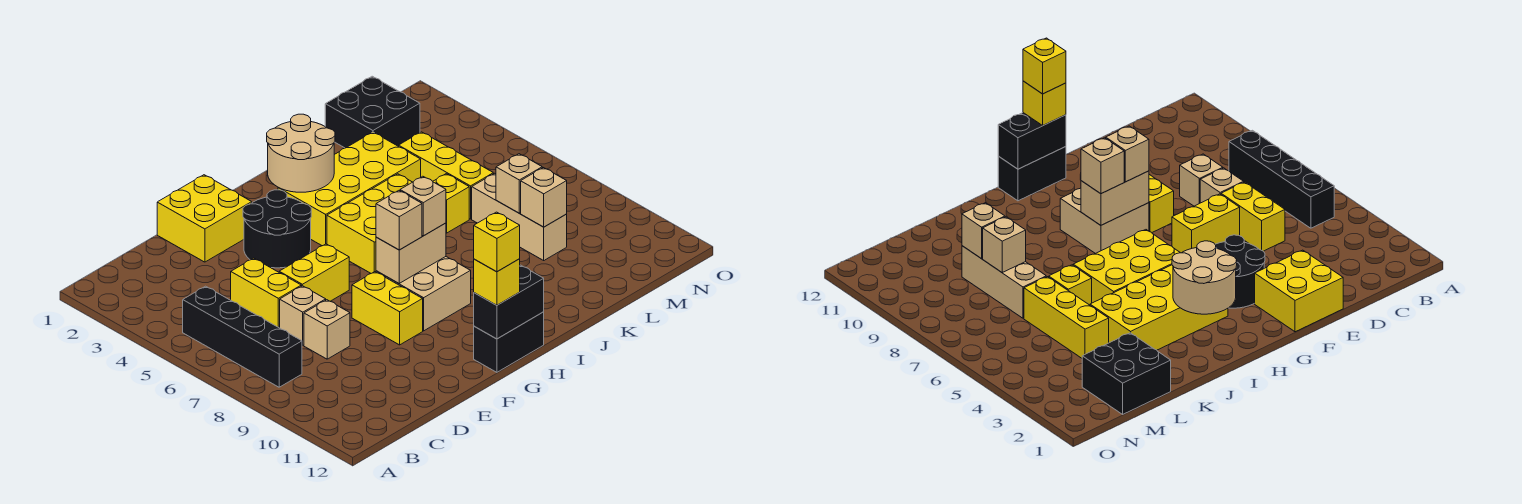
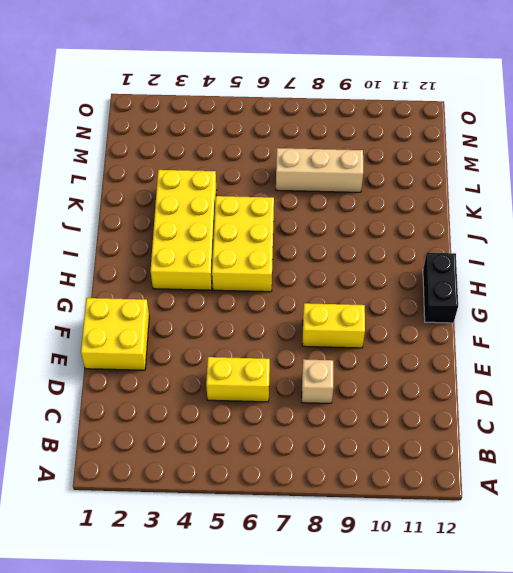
none -> black brick B5:B8 level 1
none -> tan brick D7 level 1
none -> yellow brick E6:F6 level 1

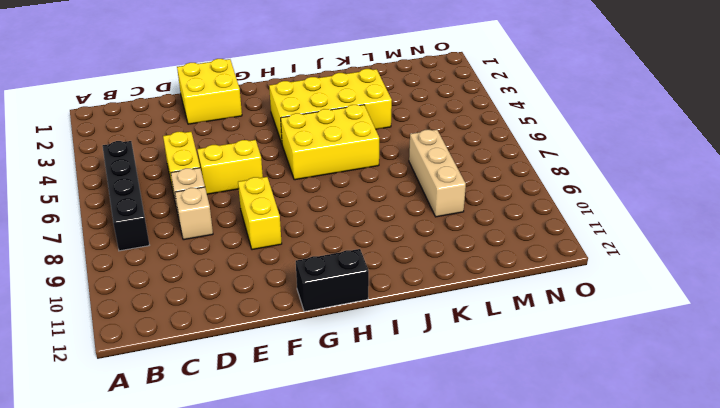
none -> black round brick F3:G4 level 1
none -> tan brick G8:H9 level 1
none -> yellow brick K6 level 1

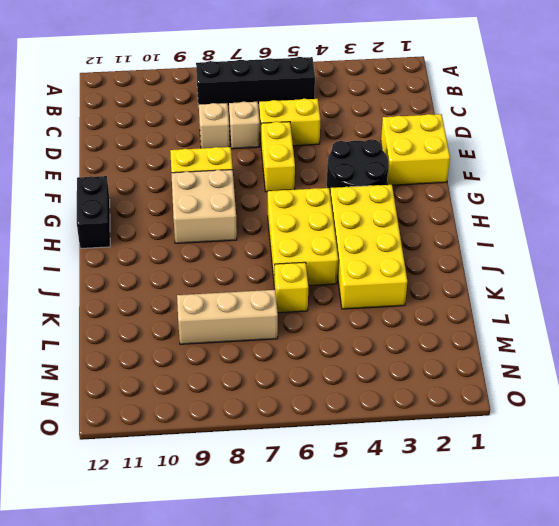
none -> black brick L1:M2 level 1
none -> yellow brick L4:L6 level 1
none -> tan brick G8:H8 level 2

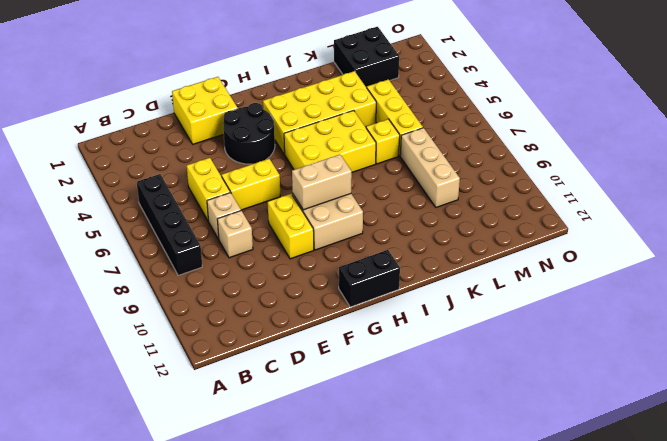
none -> black brick G12:H12 level 2
none -> tan round brick H2:I3 level 2
none -> tan brick L8 level 2

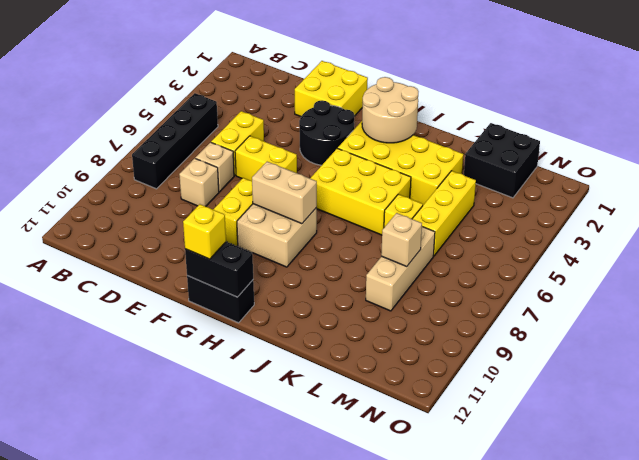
none -> tan brick L9 level 2
none -> tan brick G8 level 3
none -> tan brick H8 level 3

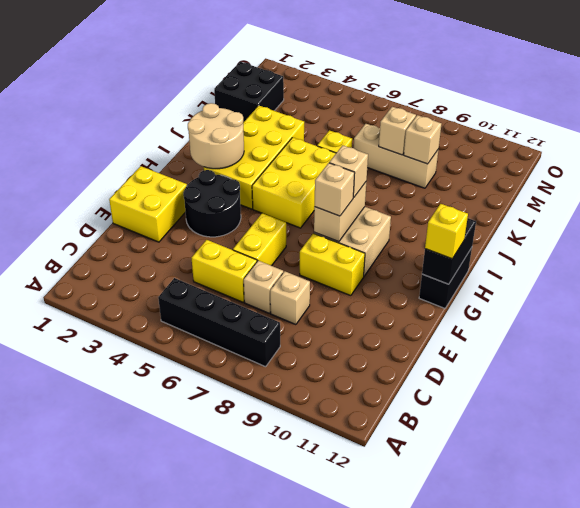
none -> yellow brick L4:L6 level 1
none -> yellow brick G12 level 4

